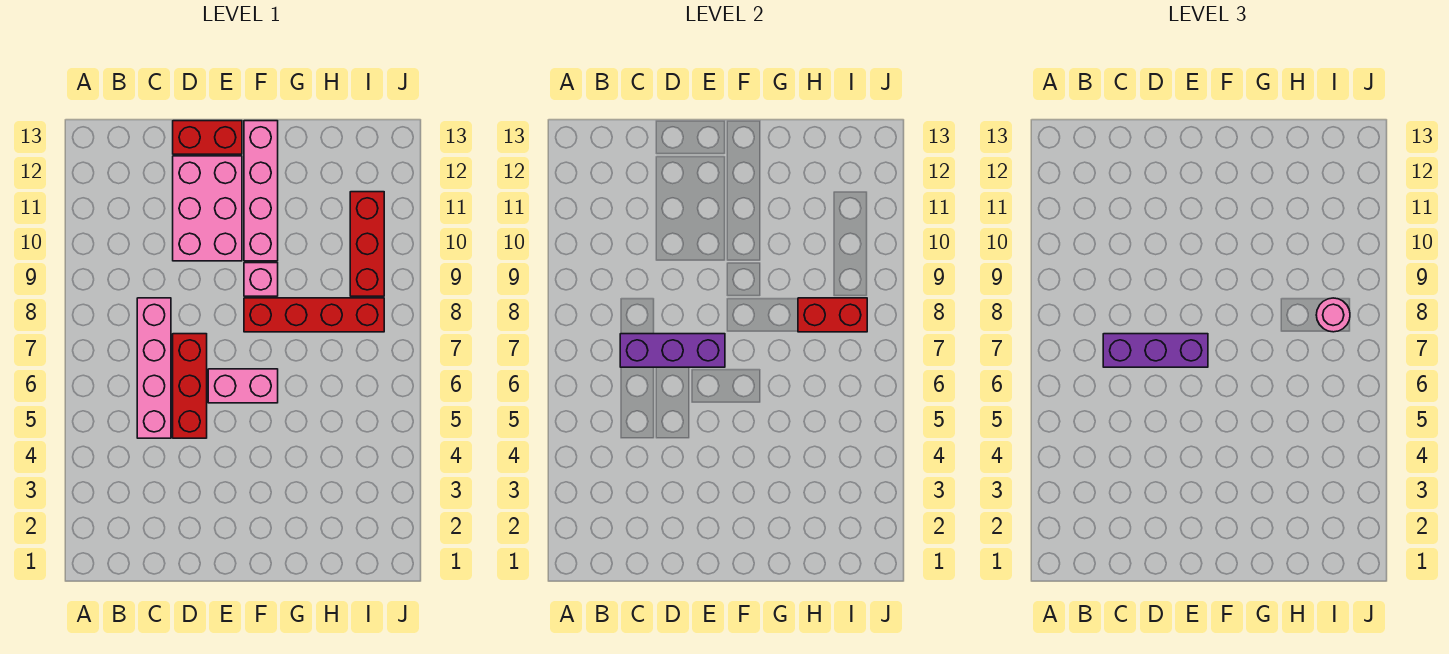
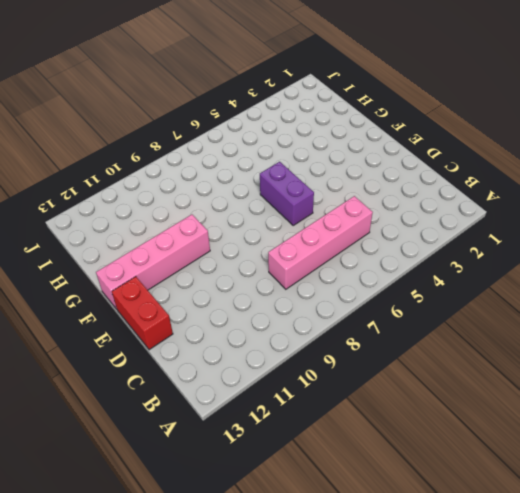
purple brick E6:F6 level 1 -> pink brick E6:F6 level 1
none -> red brick D5:D7 level 1
none -> pink brick D10:E12 level 1
none -> red brick F8:I8 level 1

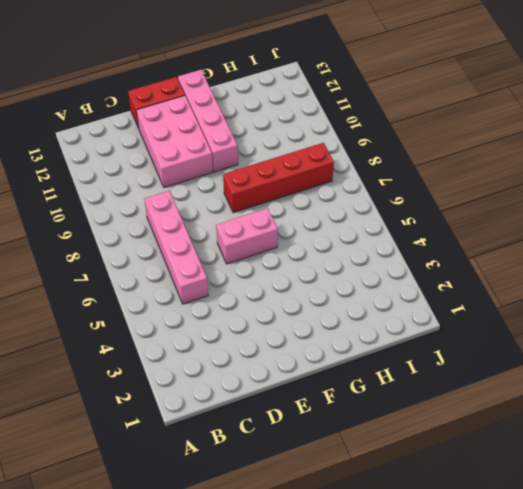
none -> red brick D5:D7 level 1
none -> pink brick F9 level 1
none -> red brick I9:I11 level 1

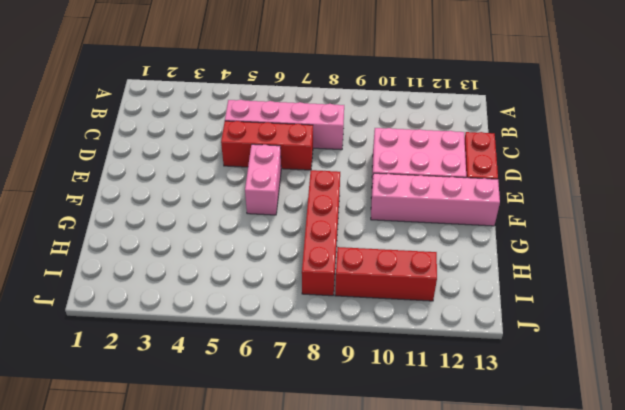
none -> pink brick F9 level 1
none -> purple brick C7:E7 level 2
none -> red brick H8:I8 level 2

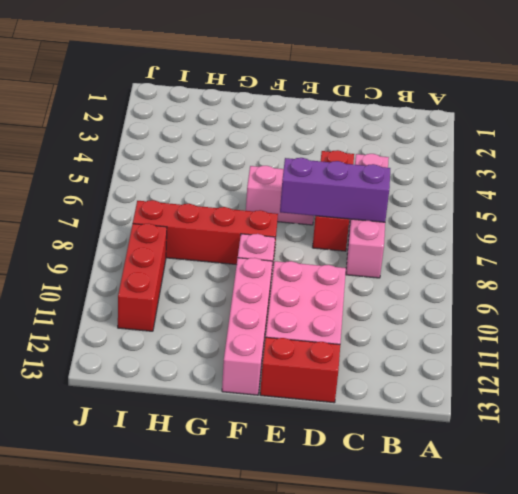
none -> red brick H8:I8 level 2
none -> purple brick C7:E7 level 3
none -> pink round brick I8 level 3

